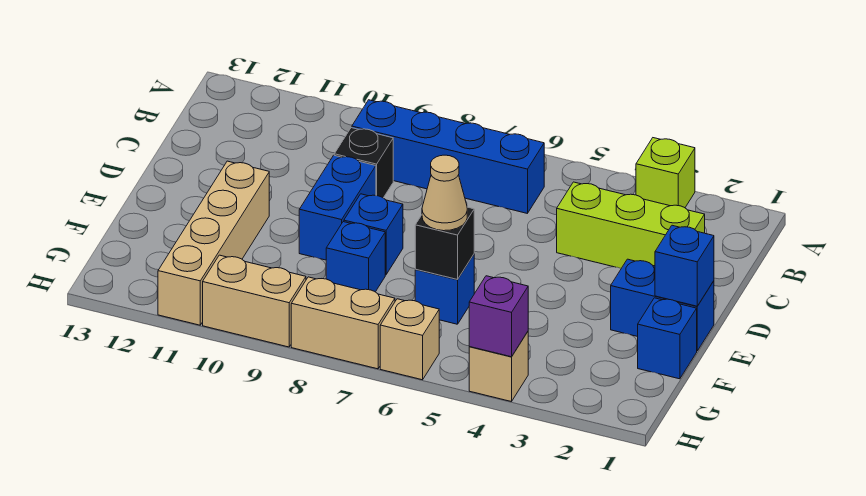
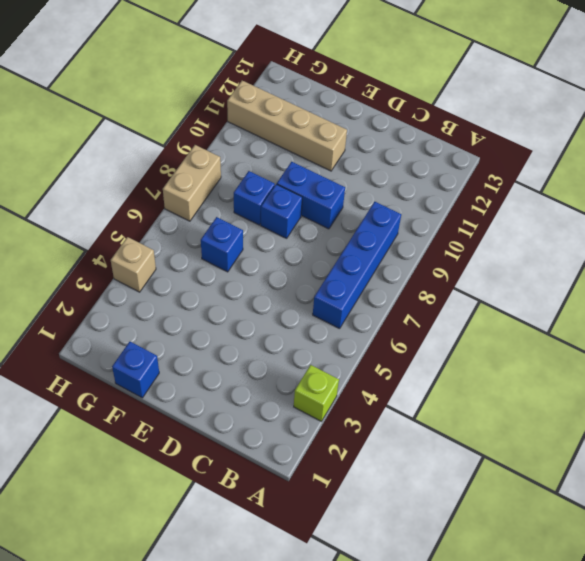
none -> lime brick C2:C4 level 1
none -> black brick C9 level 1
none -> blue brick E1:E2 level 1

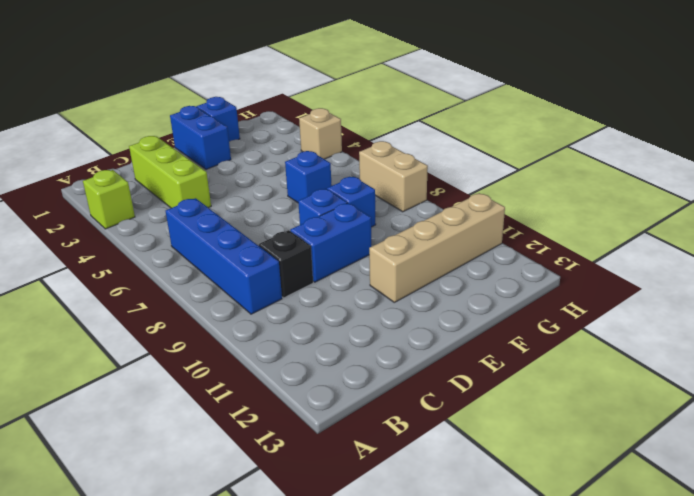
none -> tan brick H6 level 1
none -> tan brick H9:H10 level 1
none -> blue brick E1 level 2

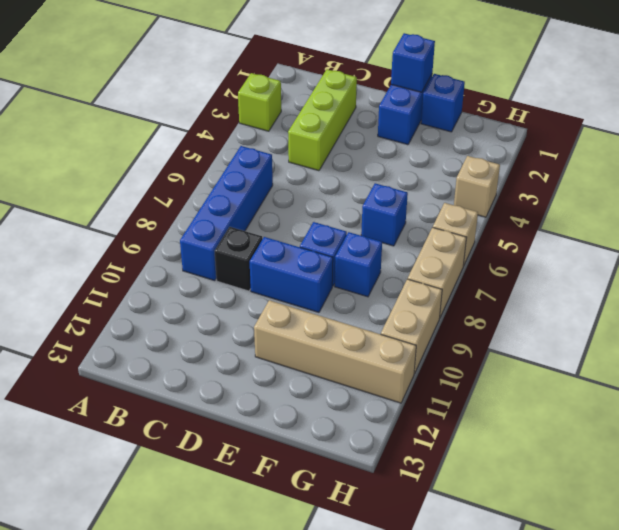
none -> black brick F6 level 2
none -> purple brick H4 level 2
none -> tan cone F6 level 3

